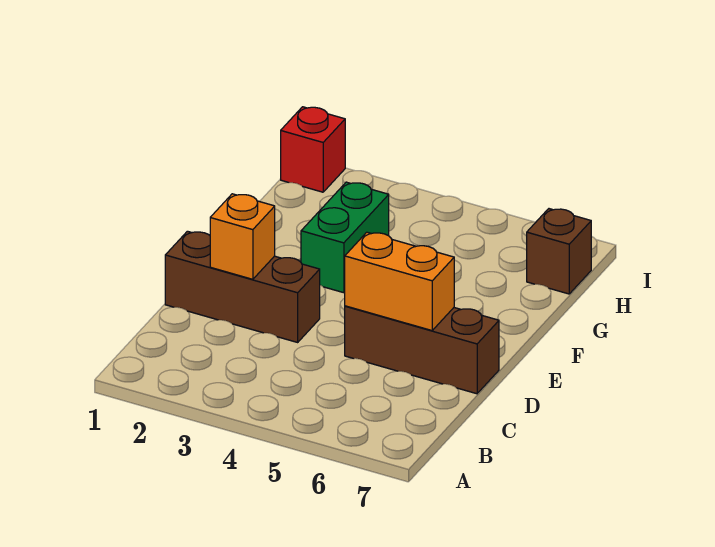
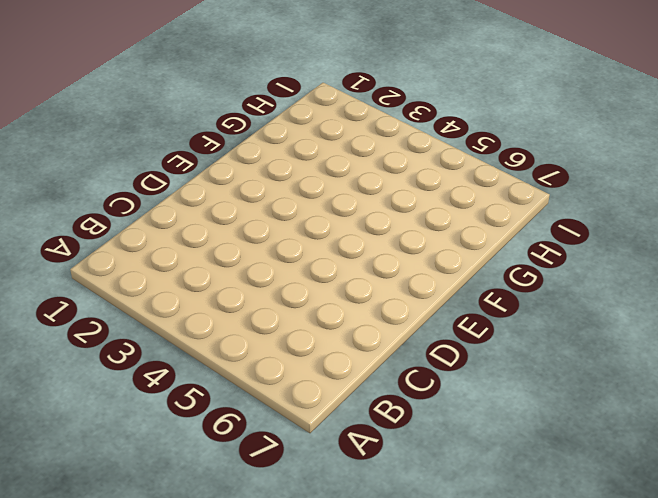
none -> brown brick D1:D3 level 1
none -> brown brick D5:D7 level 1

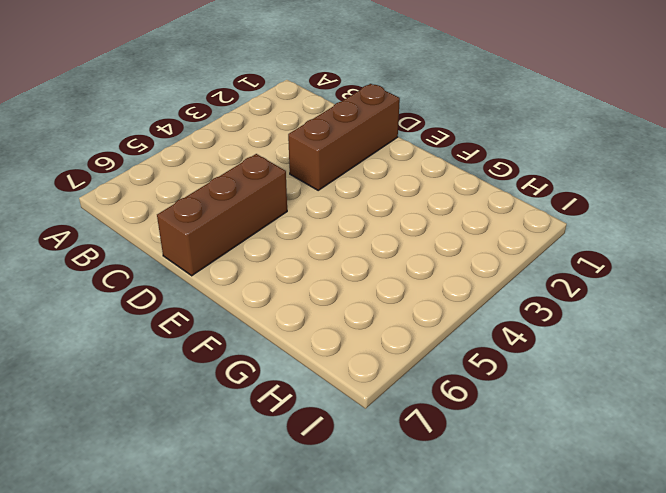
none -> green brick F3:G3 level 1
none -> brown brick H7 level 1

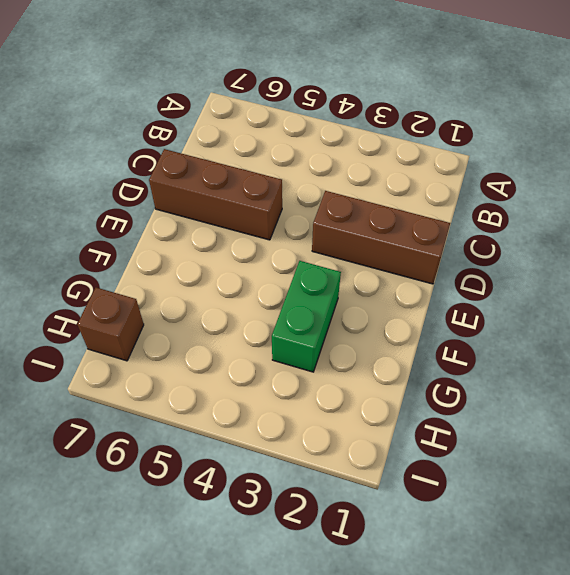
none -> red brick I1 level 1
none -> orange brick D2 level 2

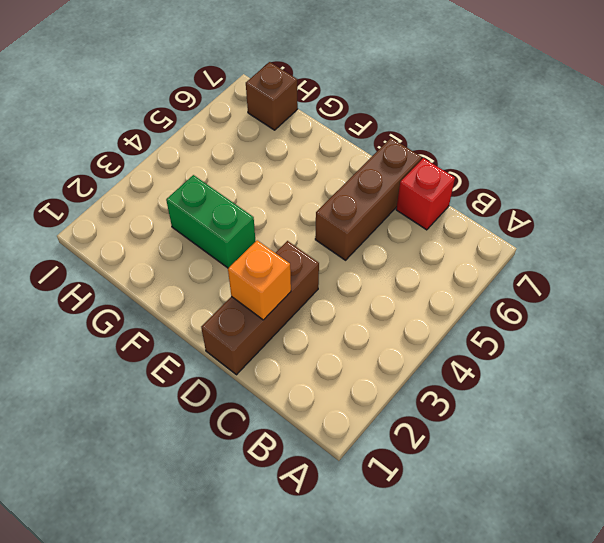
red brick C7 level 1 -> red brick I1 level 1
none -> orange brick D5:D6 level 2

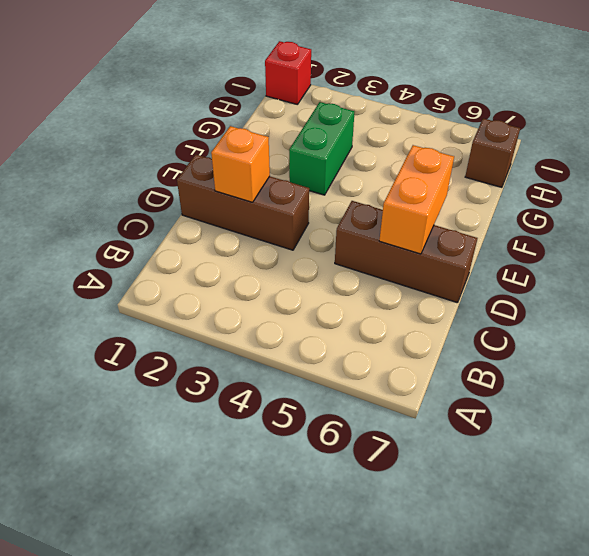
orange brick D6:E6 level 2 -> orange brick D5:D6 level 2

